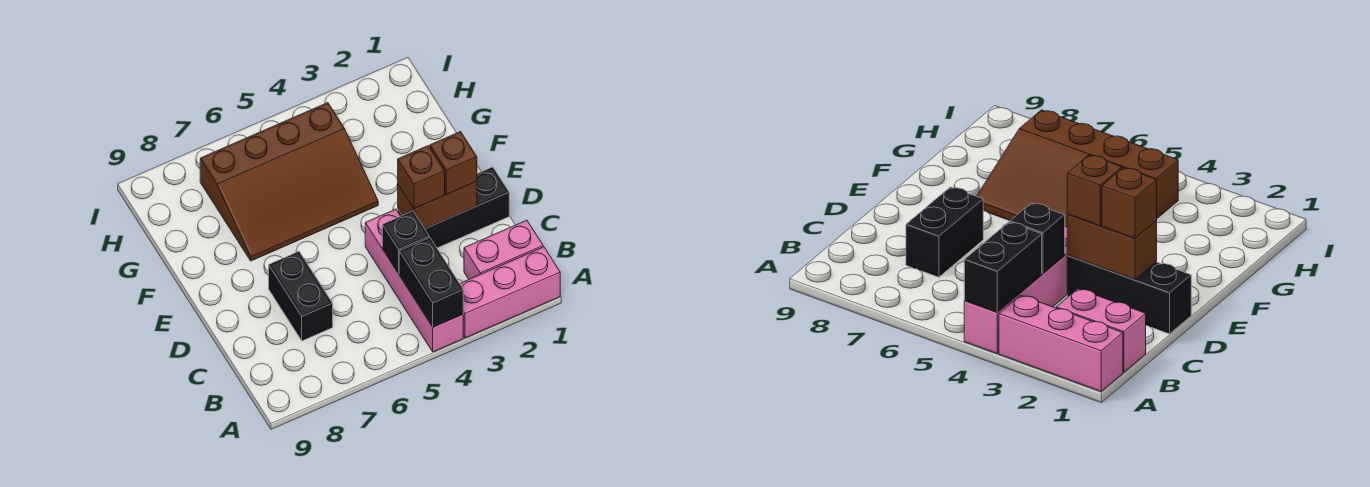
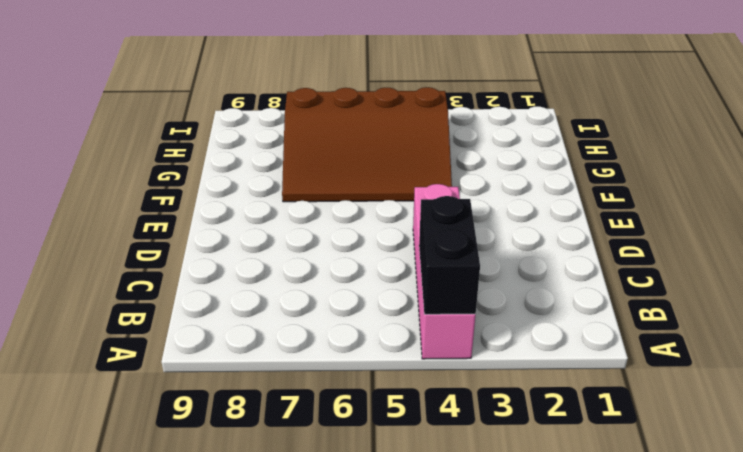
none -> pink brick A1:A3 level 1
none -> pink brick B1:B2 level 1

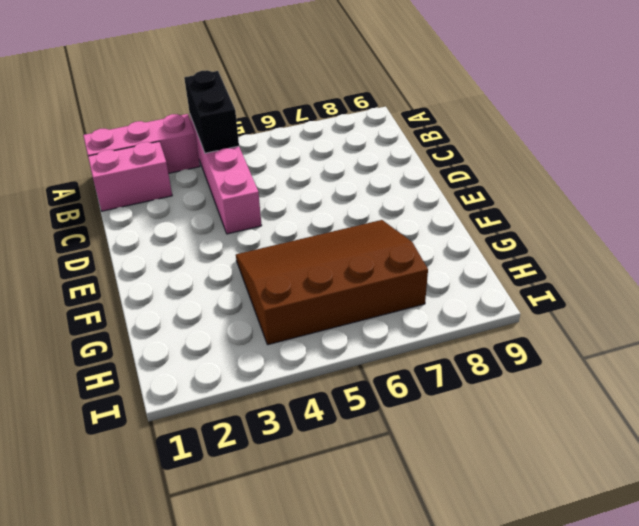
none -> black brick C7:D7 level 1
none -> black brick D1:D3 level 1

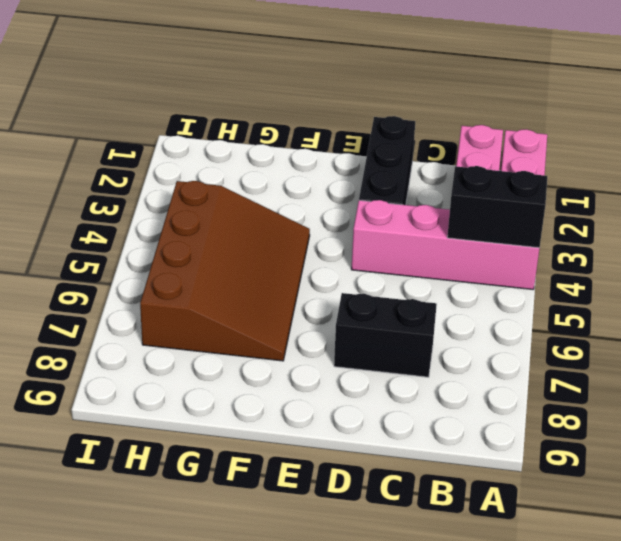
none -> black brick C4 level 2
none -> brown brick D2:D3 level 2

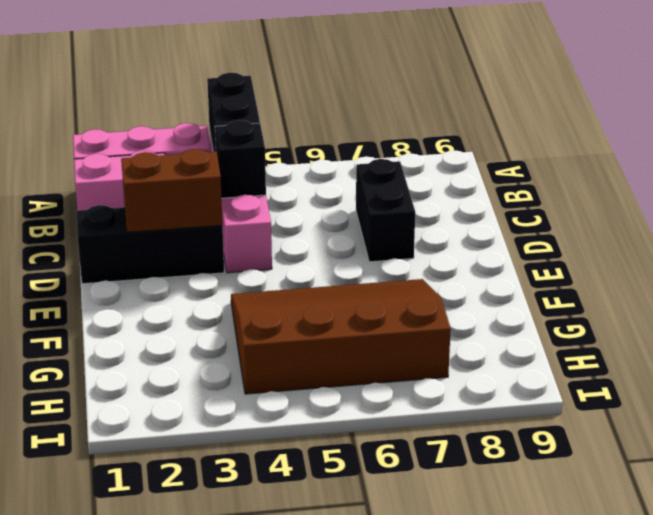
none -> brown brick D2 level 3
none -> brown brick D3 level 3

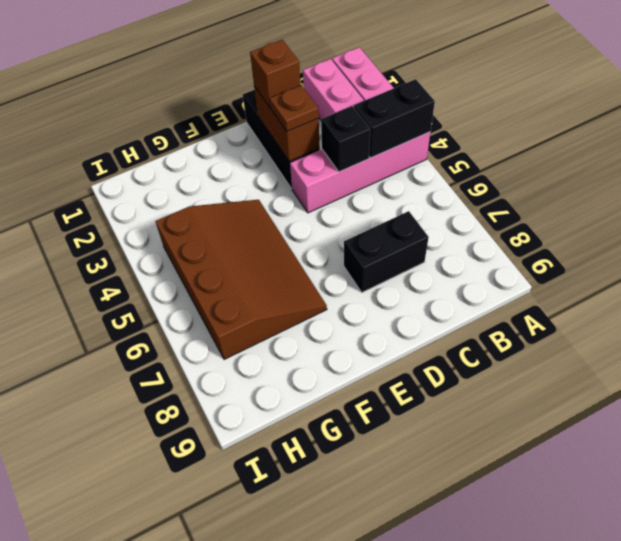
brown plate D3 level 3 -> brown brick D3 level 3

